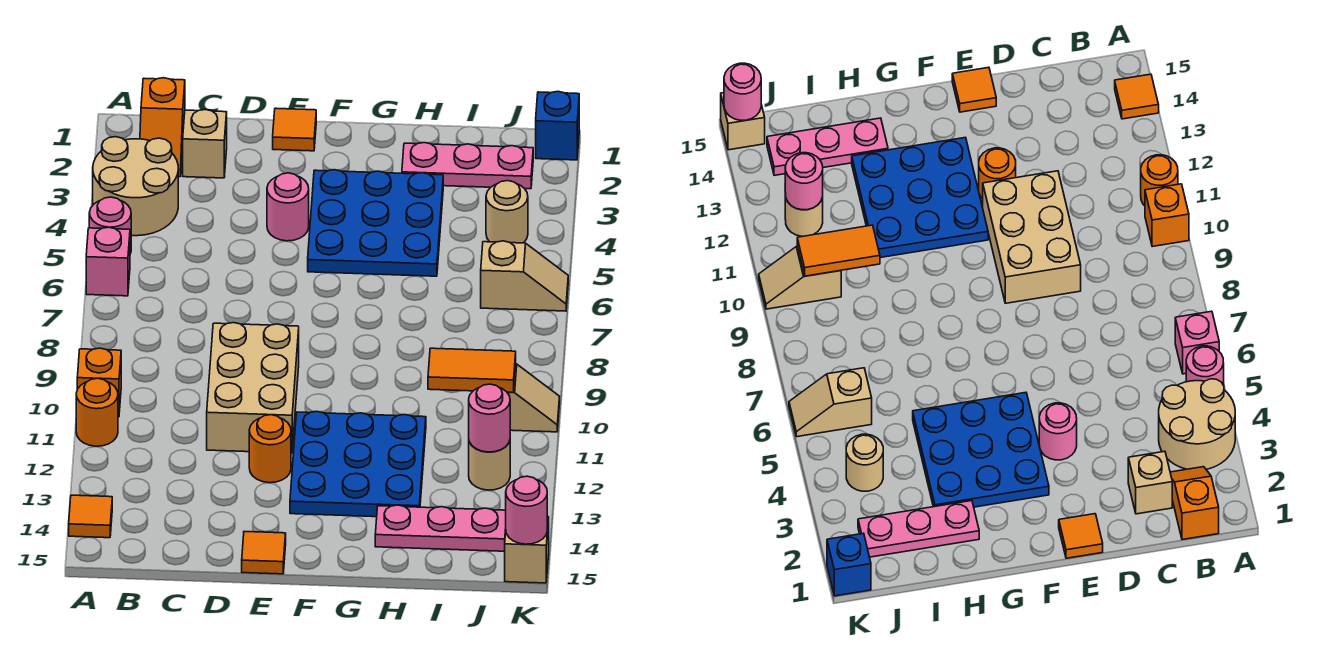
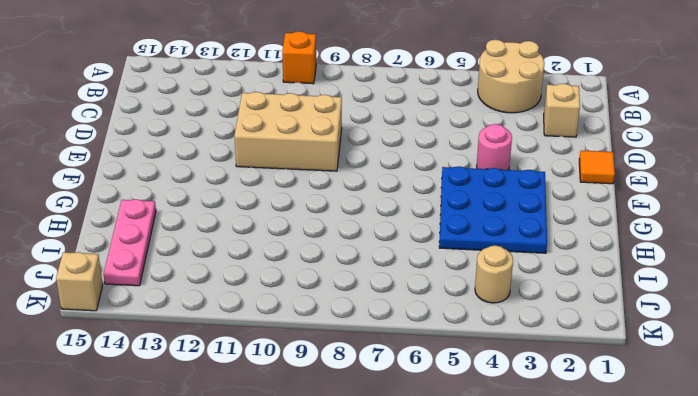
none -> pink round brick A5 level 1
none -> pink brick A6 level 1
none -> orange round brick A11 level 1

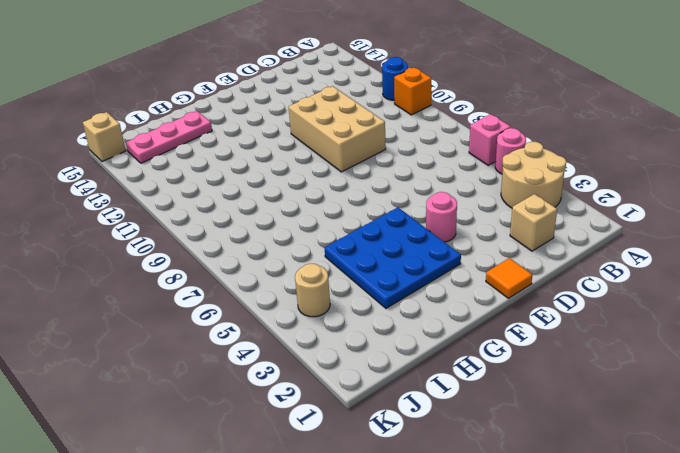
blue round brick A11 level 1 -> orange round brick A11 level 1
none -> orange tile A14 level 1
none -> orange slope B1:B2 level 1 top 1
none -> orange round brick E12 level 1

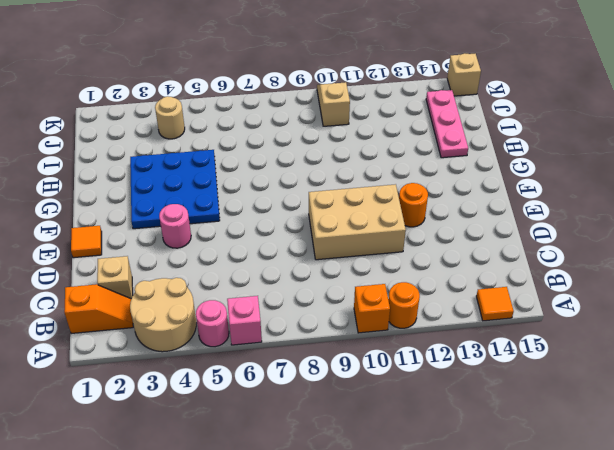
none -> orange tile E15 level 1
none -> blue plate F11:H13 level 1
none -> pink plate H2:J2 level 1

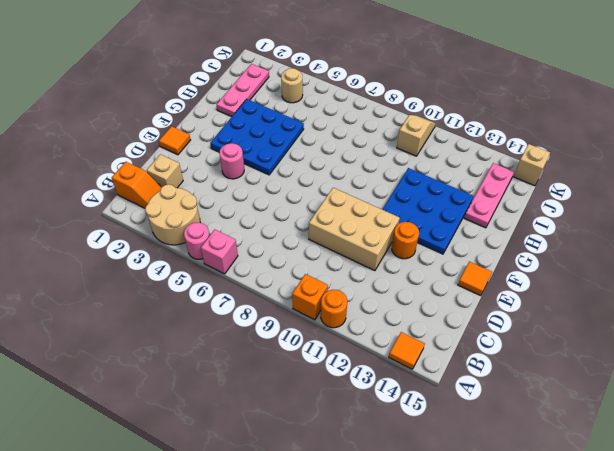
none -> tan slope J6:K6 level 1 top J
none -> tan round brick J12 level 1
none -> blue brick K1 level 1

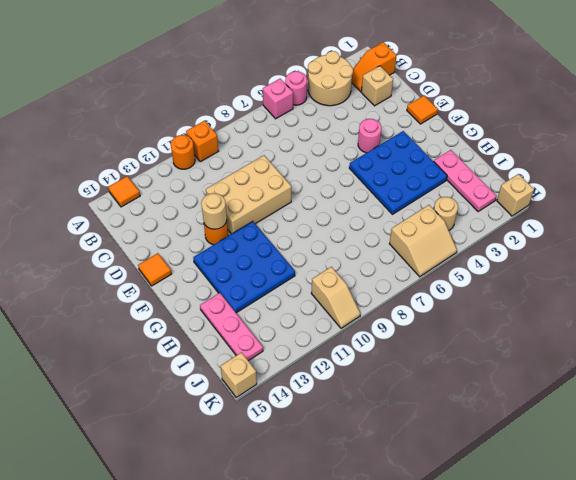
tan round brick E12 level 2 -> tan round brick J12 level 1
tan slope J5:K6 level 1 top J -> tan slope J6:K6 level 1 top J
tan brick K1 level 1 -> blue brick K1 level 1
none -> orange tile I10:J10 level 2
none -> pink round brick J12 level 2
none -> pink round brick K15 level 2

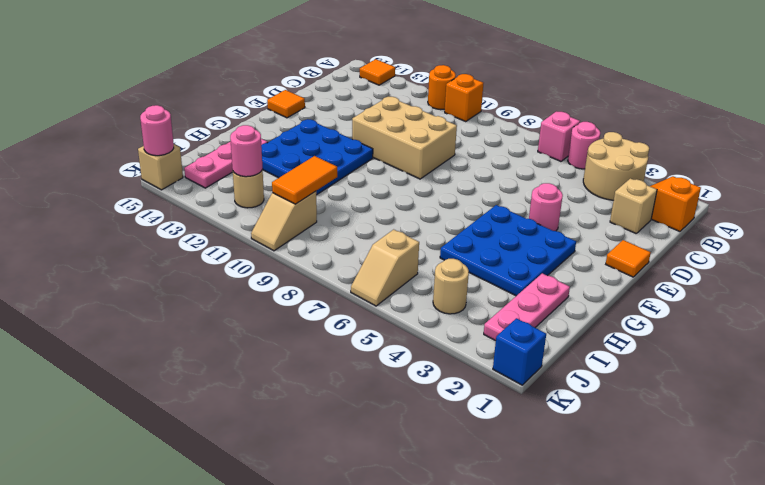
none -> orange round brick E12 level 1

